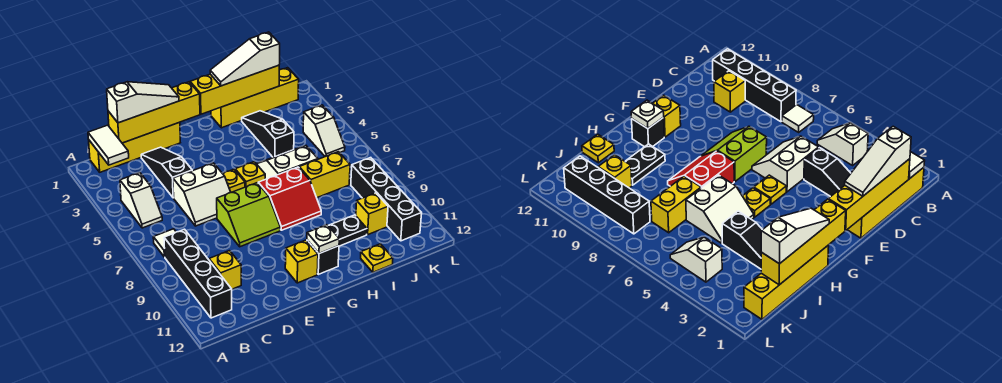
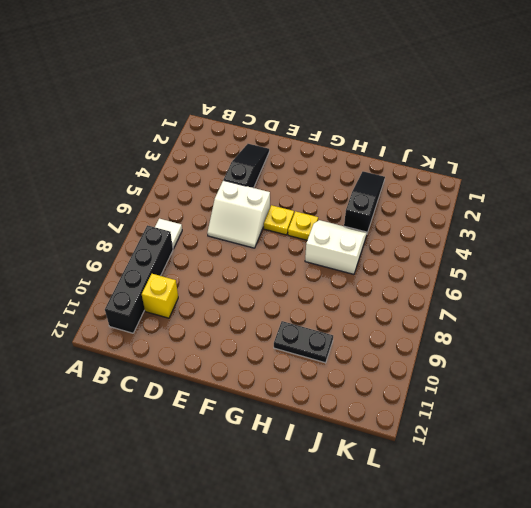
none -> yellow brick B1:E1 level 1
none -> white slope B4:B5 level 1 top 4
none -> lime slope E7:F8 level 1 top 7

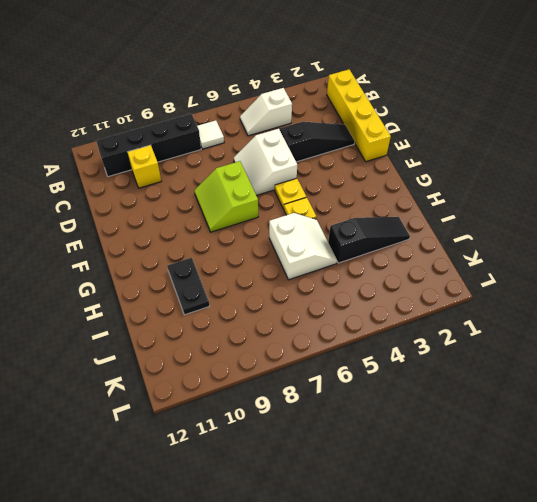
none -> yellow brick F11 level 1
none -> red slope G7:H8 level 1 top 7
none -> black brick G11 level 1

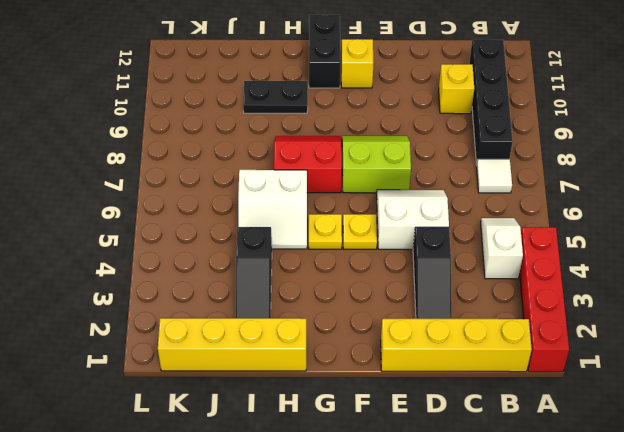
red brick A1:A4 level 1 -> none
black brick G11:G12 level 1 -> black brick G11 level 1
none -> yellow brick I7:J7 level 1
none -> yellow plate I12 level 1
none -> yellow brick J10 level 1

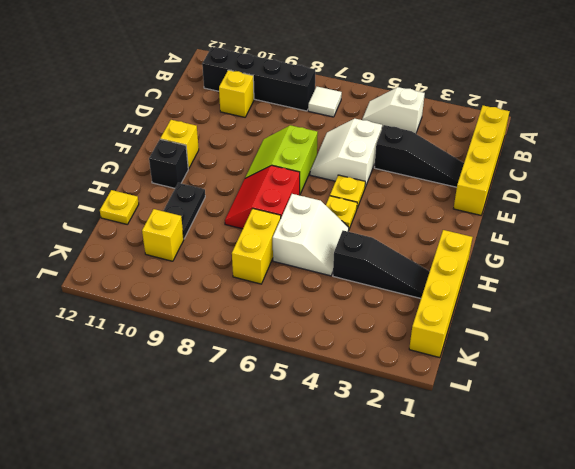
none -> white slope K4:K5 level 1 top 4
none -> black brick K8:K11 level 1
none -> white tile B1:B2 level 2

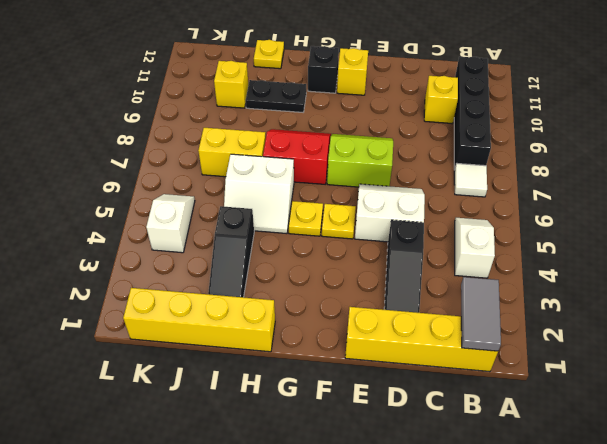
grey tile B1:B2 level 2 -> white tile B1:B2 level 2
none -> black brick K8:K11 level 1
none -> yellow brick C1:F1 level 2
none -> yellow brick G1:J1 level 2

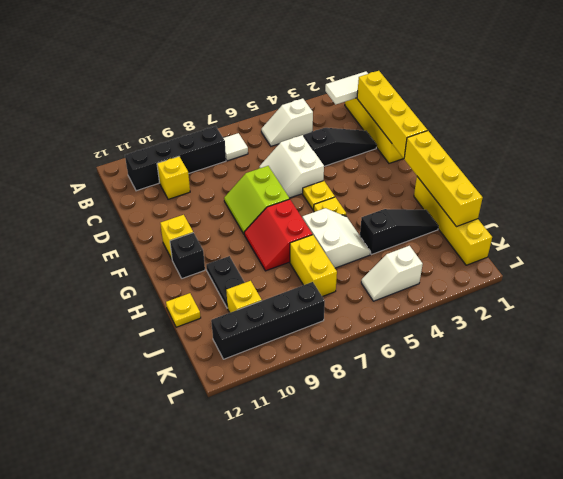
none -> white plate G11 level 2
none -> white slope C1:E1 level 3 top C
none -> white slope H1:J1 level 3 top J

